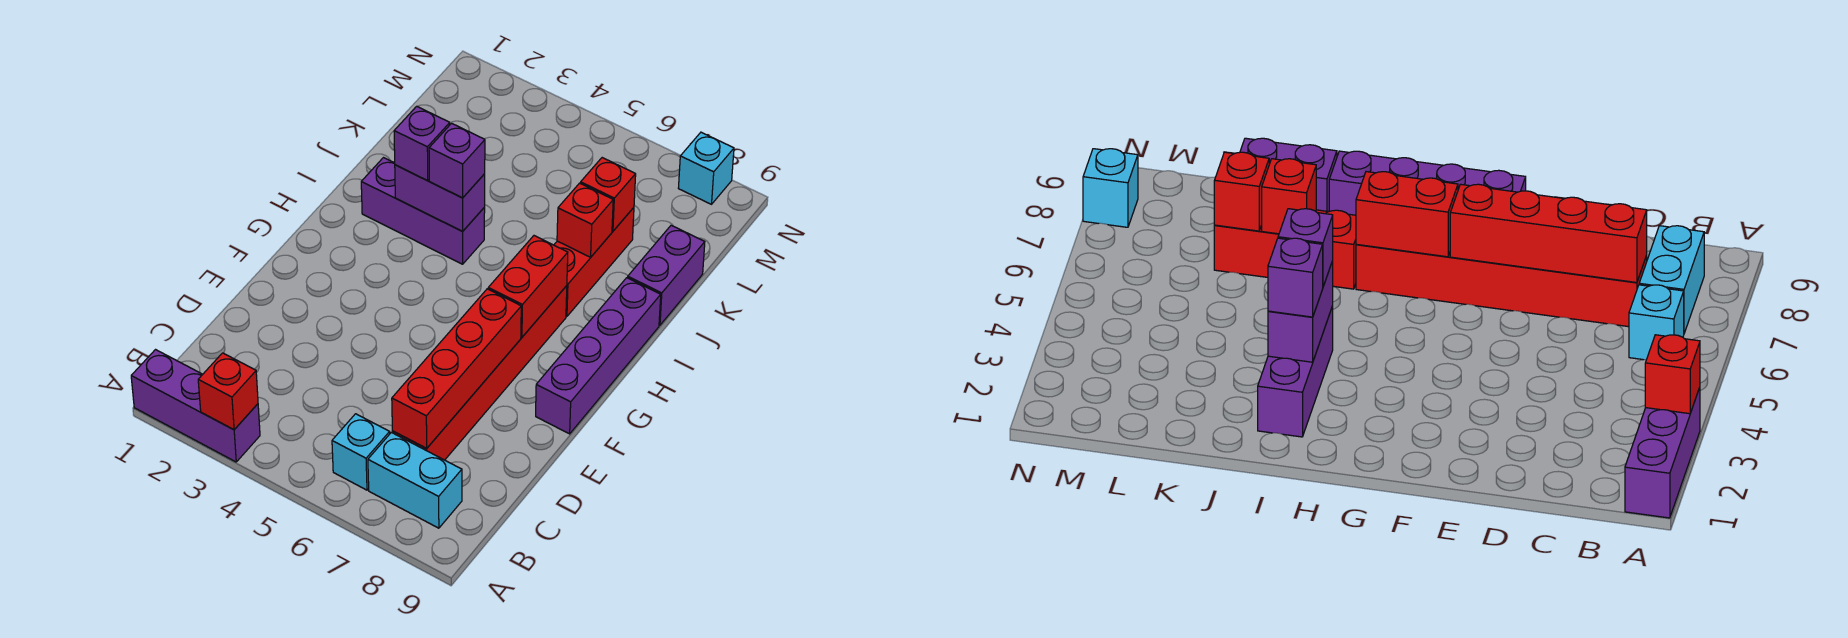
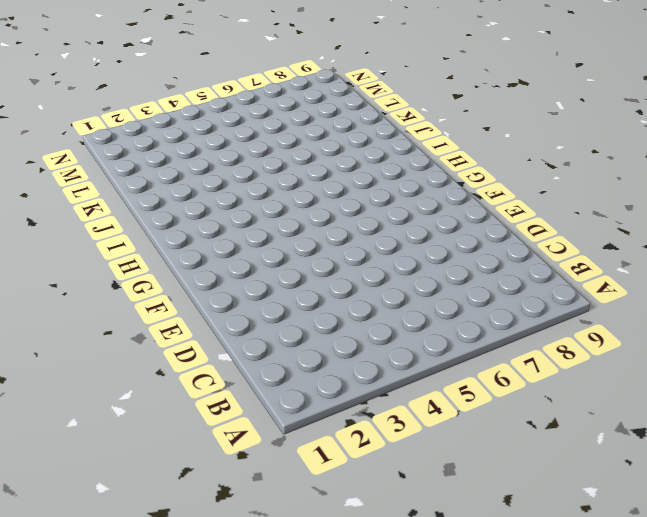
none -> purple brick A1:A3 level 1
none -> cyan brick B6 level 1
none -> cyan brick B7:B8 level 1

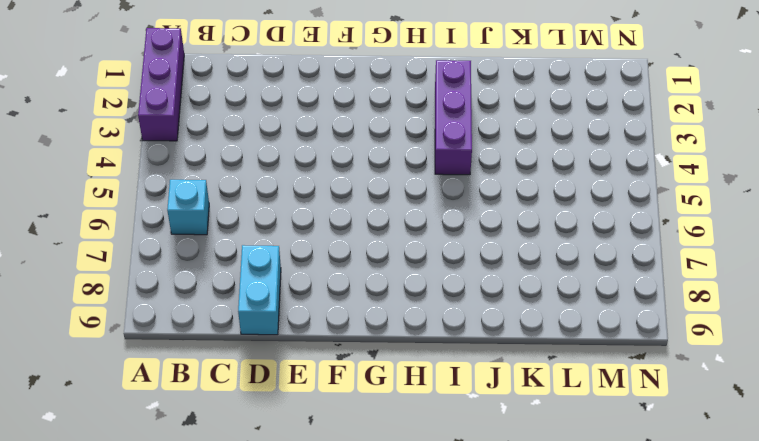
cyan brick D8:D9 level 1 -> cyan brick B7:B8 level 1
none -> red brick C7:H7 level 1
none -> purple brick F9:I9 level 1
none -> red brick I7:K7 level 1

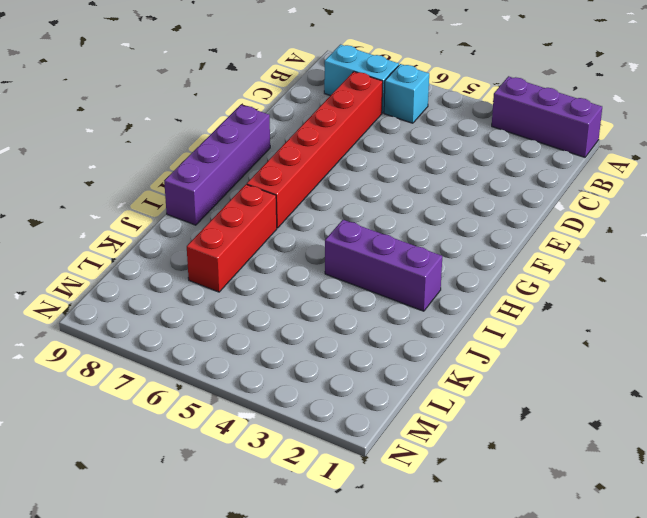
none -> purple brick J9:K9 level 1
none -> cyan brick N8 level 1
none -> red brick A3 level 2

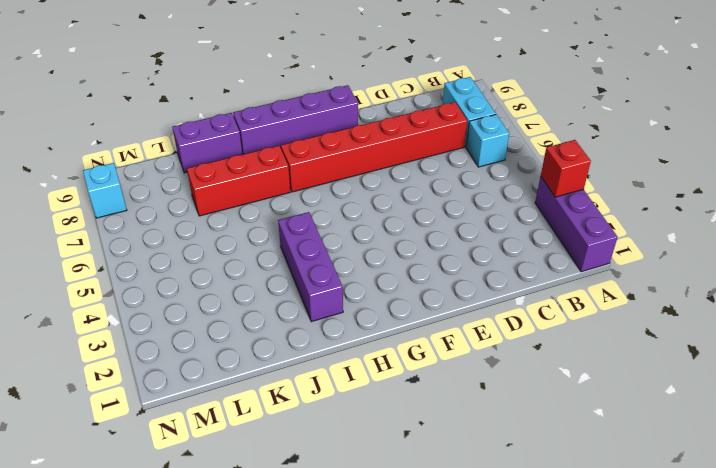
none -> red brick C7:F7 level 2
none -> red brick G7:H7 level 2
none -> purple brick I3:I4 level 2

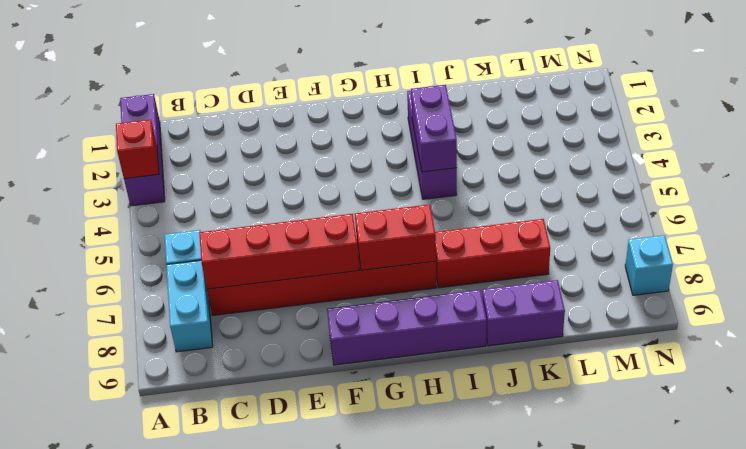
none -> red brick J7 level 2
none -> red brick K7 level 2
none -> purple brick I3 level 3

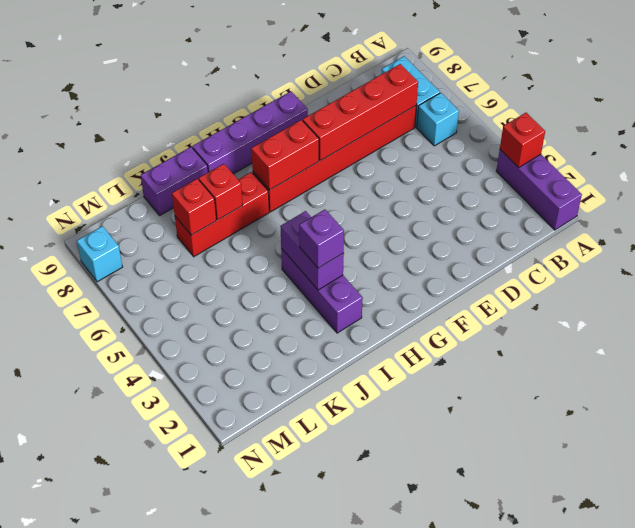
none -> purple brick I4 level 3

